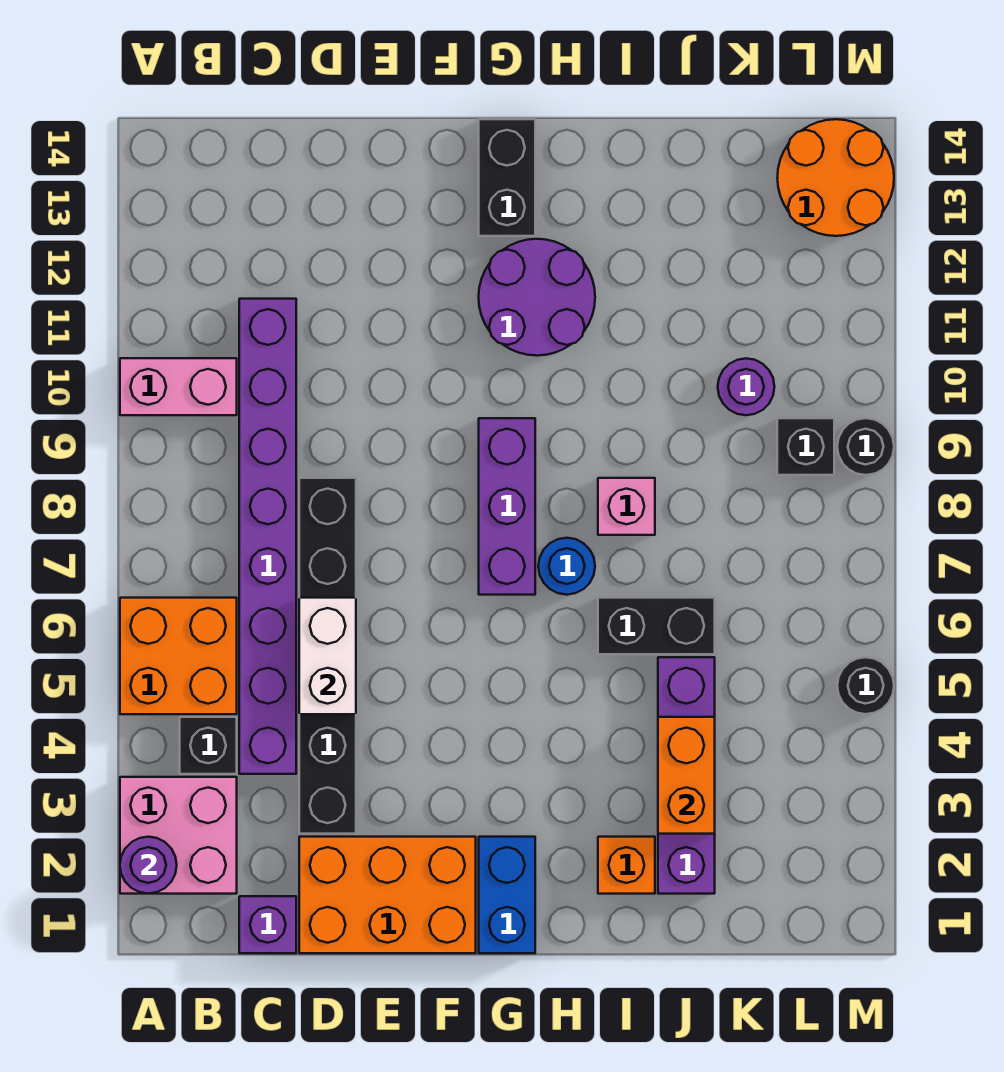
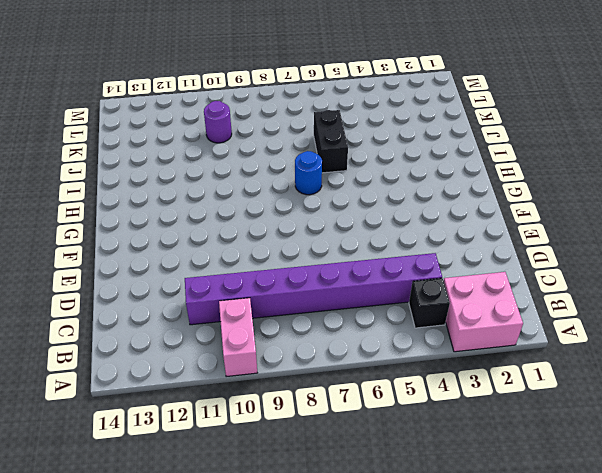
none -> orange brick A5:B6 level 1
none -> purple brick C1 level 1
none -> orange brick D1:F2 level 1

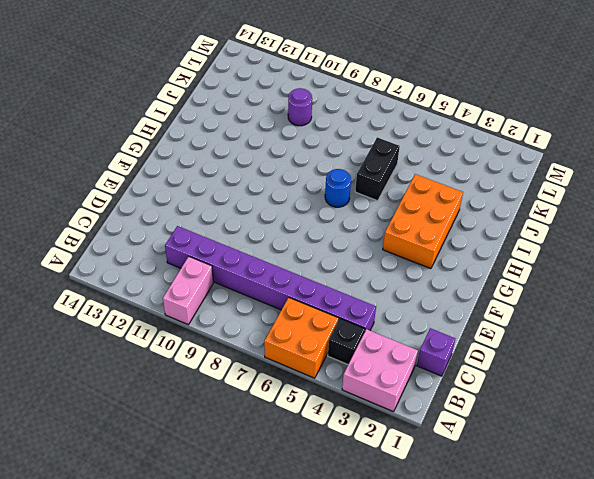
orange brick G3:I4 level 1 -> orange brick D1:F2 level 1
none -> black brick D3:D8 level 1
none -> blue brick G1:G2 level 1
none -> purple brick G7:G9 level 1

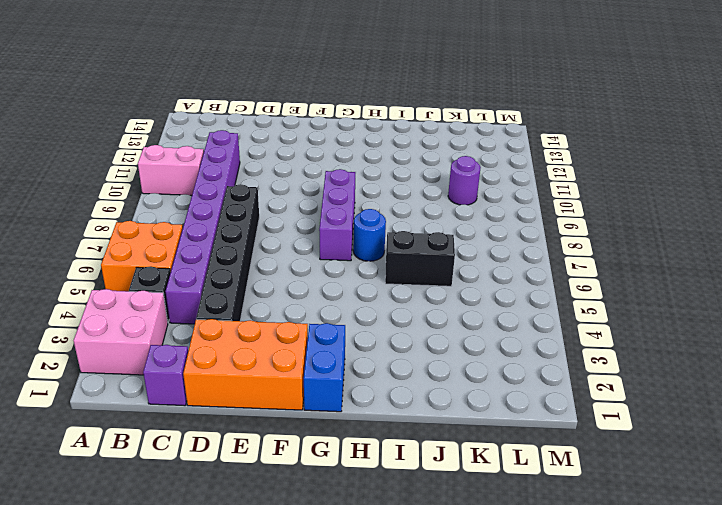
none -> purple round brick G11:H12 level 1
none -> black brick G13:G14 level 1
none -> orange brick I2 level 1

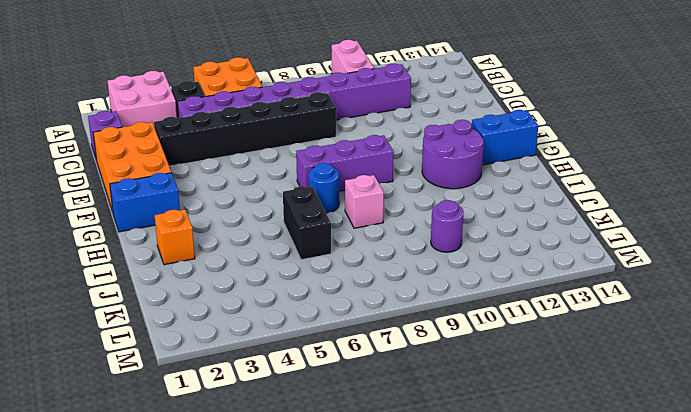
blue brick G13:G14 level 1 -> black brick G13:G14 level 1
none -> purple brick J2:J5 level 1
none -> black brick L9 level 1
none -> orange round brick L13:M14 level 1

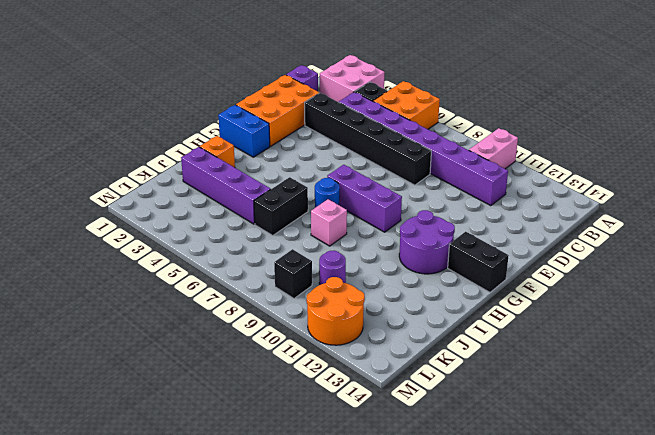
orange round brick L11:M12 level 1 -> orange round brick L13:M14 level 1
none -> black round brick M5 level 1
none -> black round brick M9 level 1
none -> purple round brick A2 level 2

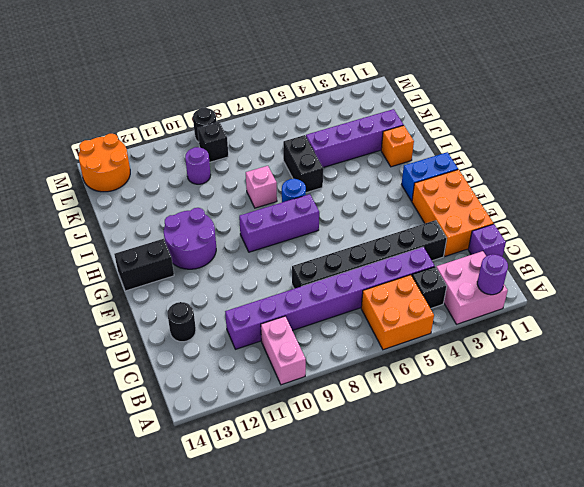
black round brick D13 level 1 -> black round brick M5 level 1
none -> white brick D5:D6 level 2
none -> orange brick J3:J4 level 2

